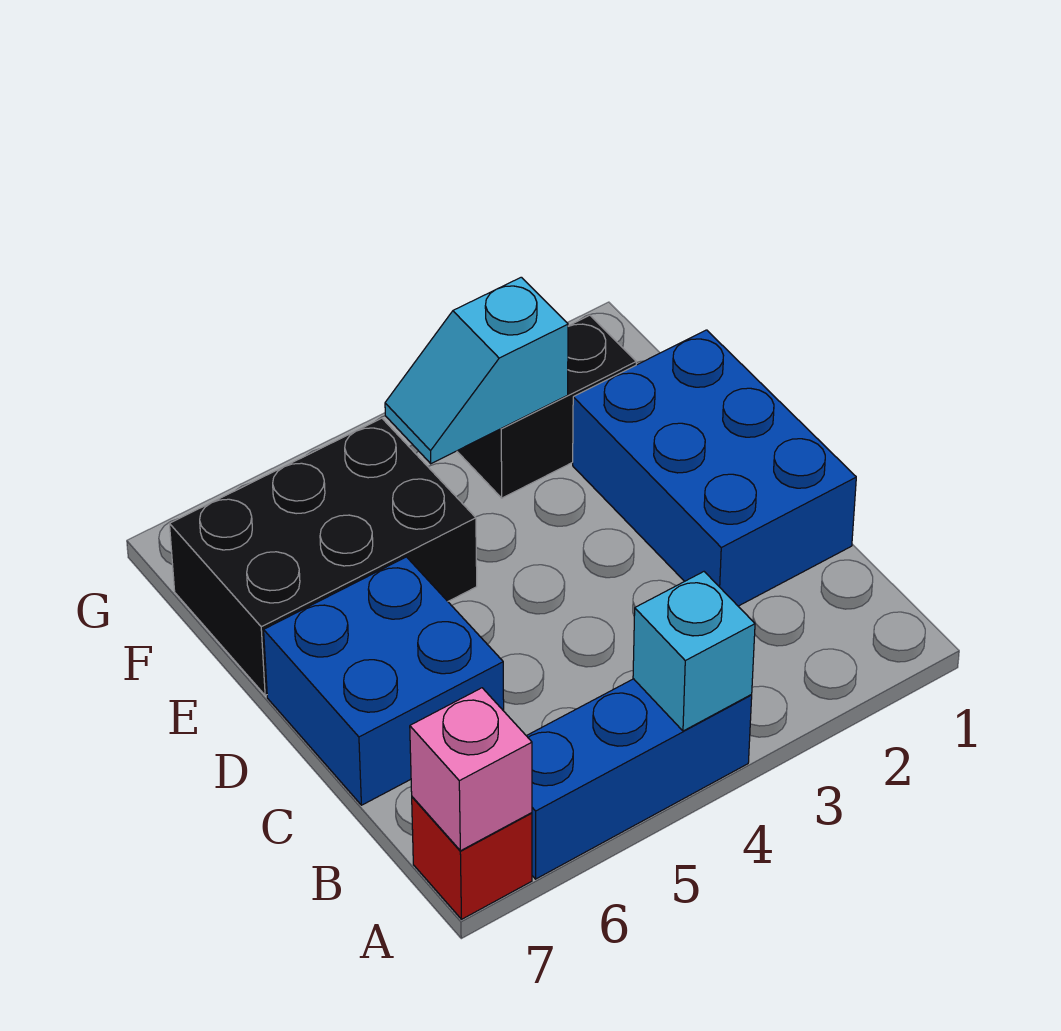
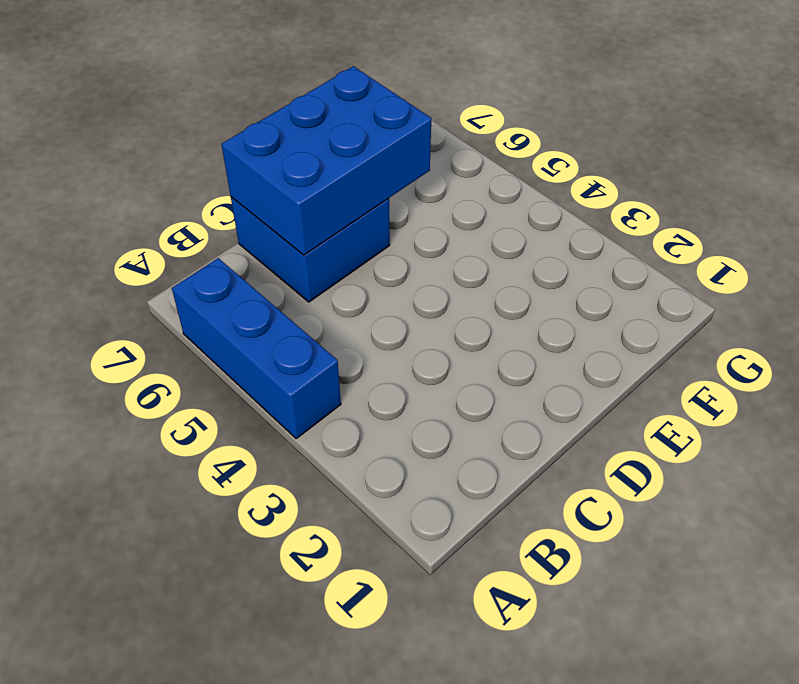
blue brick C6:E7 level 2 -> blue brick C1:E2 level 1
none -> red brick A7 level 1
none -> black brick E5:F7 level 1

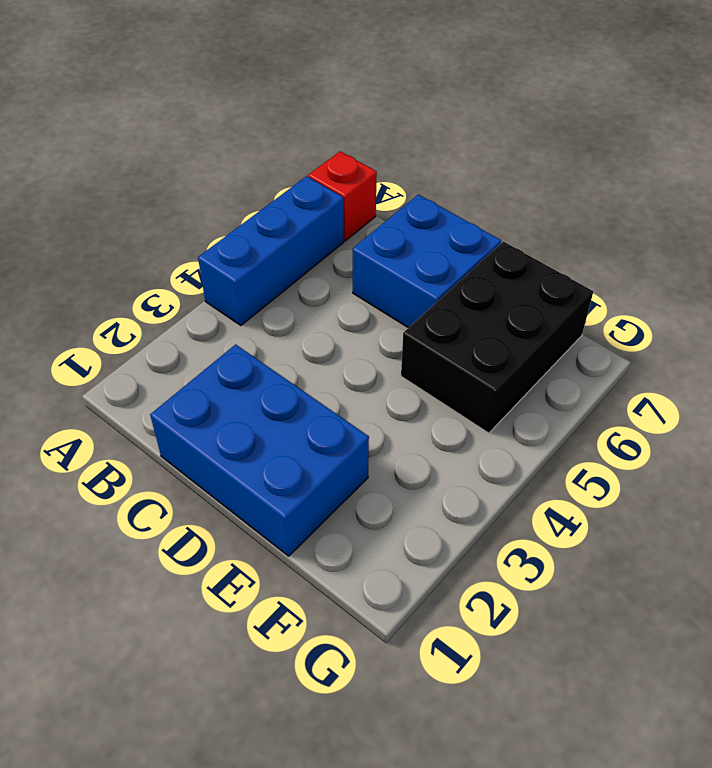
none -> black brick F2:F3 level 1
none -> cyan brick A4 level 2

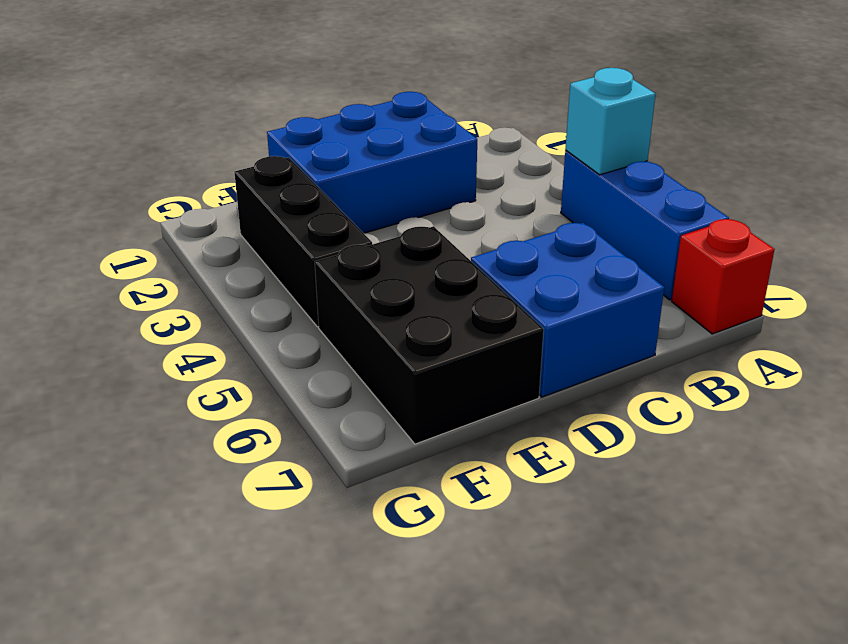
black brick F2:F4 level 1 -> black brick F2:F3 level 1
none -> pink brick A7 level 2
none -> cyan slope F3:F4 level 2 top 3

